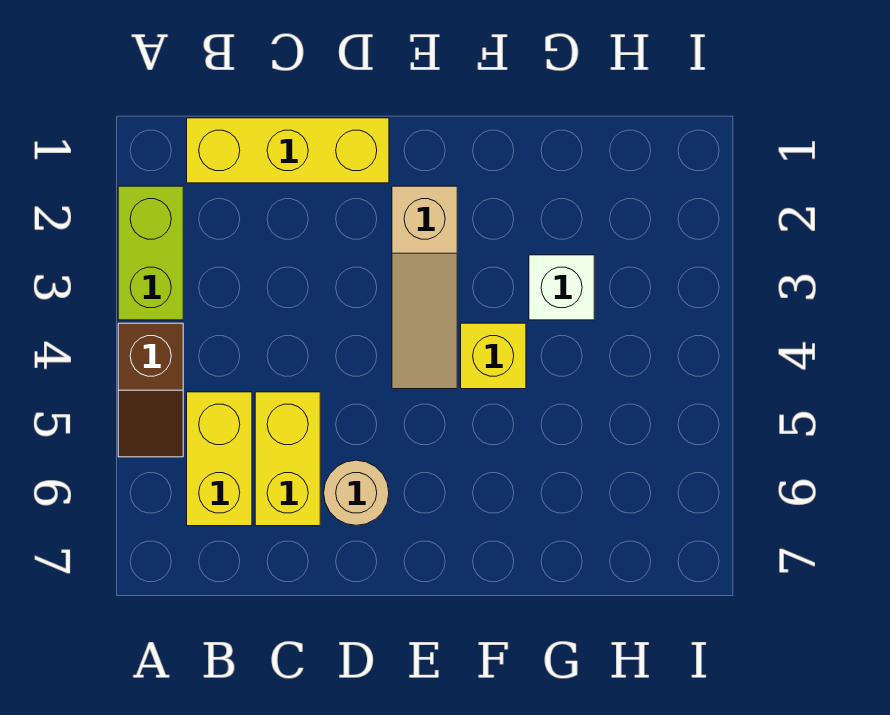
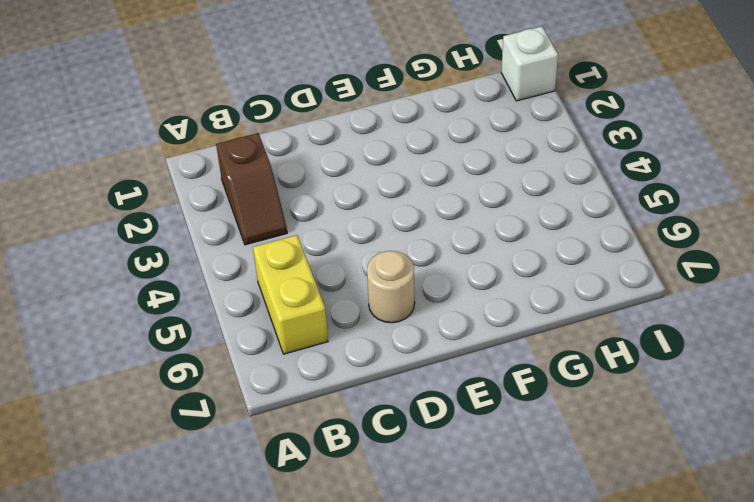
brown slope B2:B3 level 1 top 2 -> brown slope A4:A5 level 1 top 4
white brick I1 level 1 -> white brick G3 level 1
none -> lime brick A2:A3 level 1
none -> yellow brick B1:D1 level 1

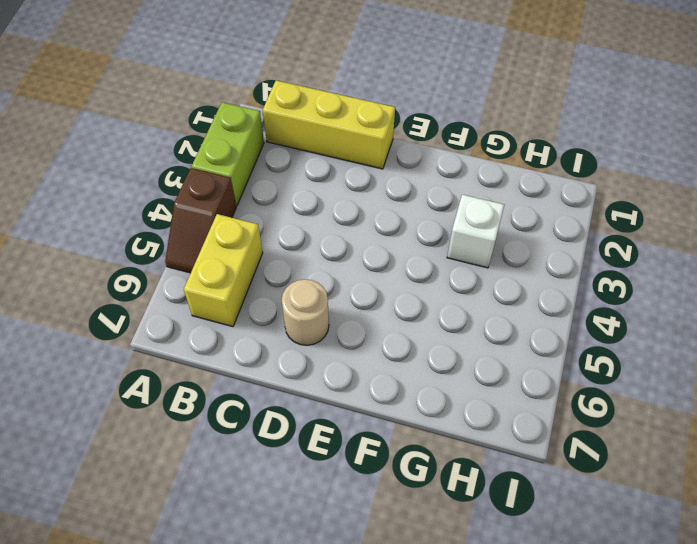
none -> yellow brick C5:C6 level 1
none -> tan slope E2:E4 level 1 top 2

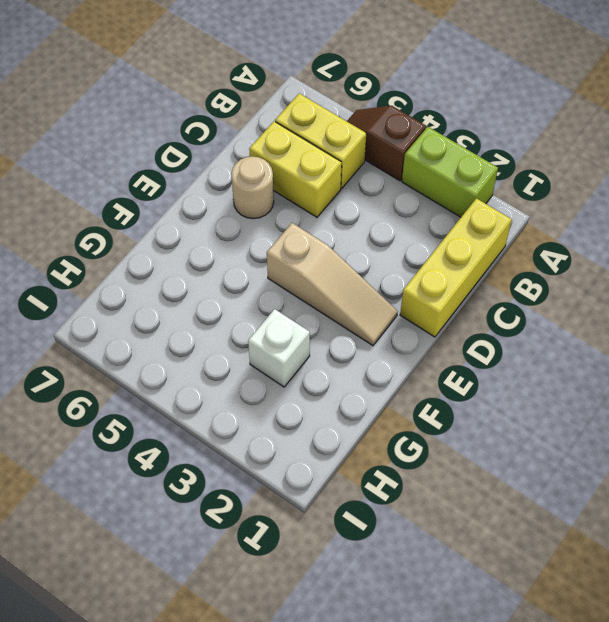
tan slope E2:E4 level 1 top 4 -> tan slope E2:E4 level 1 top 2
none -> yellow brick F4 level 1

